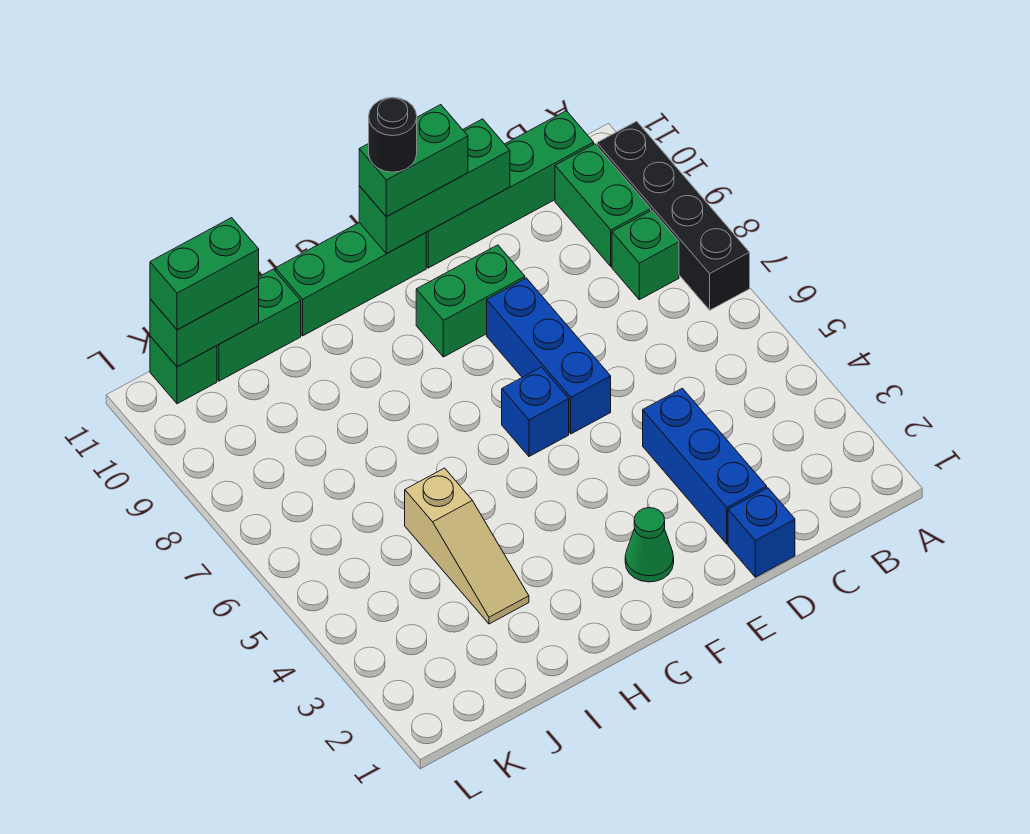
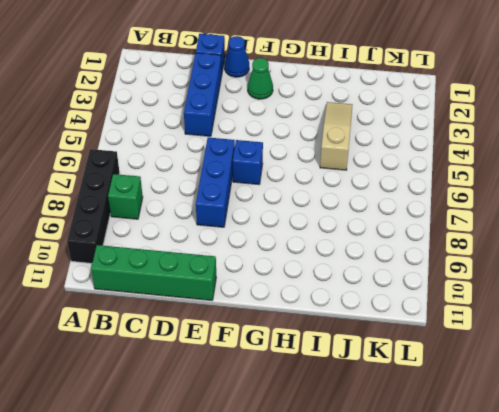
blue cone E1 level 1 -> none
none -> green brick B9:B10 level 1
none -> green brick E9:F9 level 1
none -> green brick F11:H11 level 1

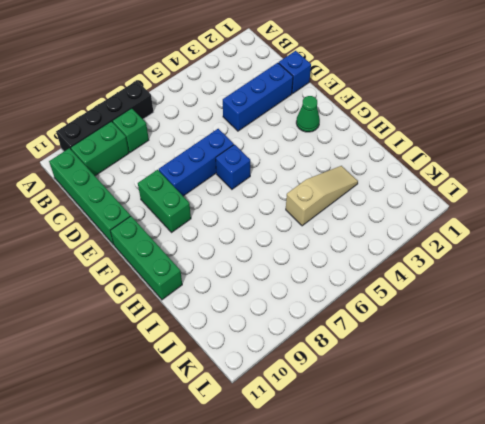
none -> green brick I11:J11 level 1
none -> green brick K11 level 1
none -> green brick D11:F11 level 2

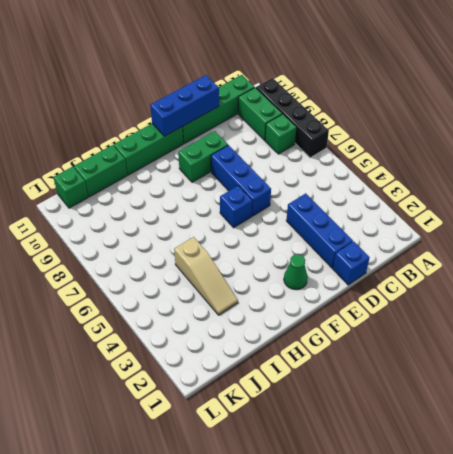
blue brick D11:F11 level 2 -> green brick D11:F11 level 2
none -> green brick J11:K11 level 2
none -> green brick E11:F11 level 3
none -> green brick J11:K11 level 3

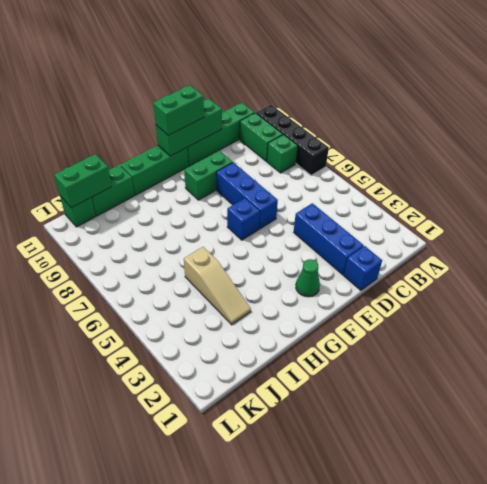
none -> green brick J11:K11 level 3
none -> black round brick F11 level 4

